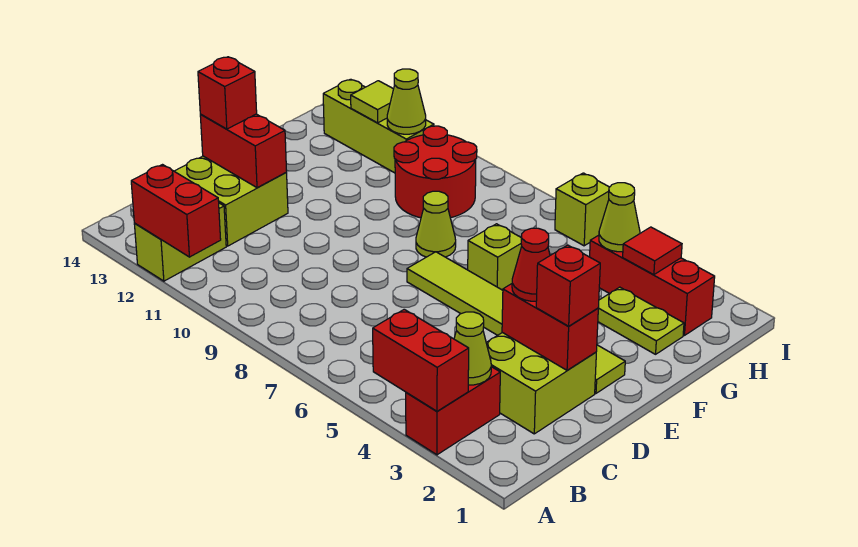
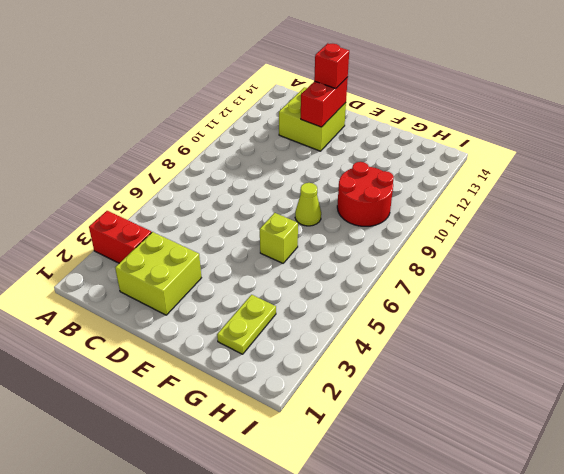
none -> lime brick A12:B12 level 1
none -> lime tile E2:E7 level 1
none -> red brick H2:H4 level 1

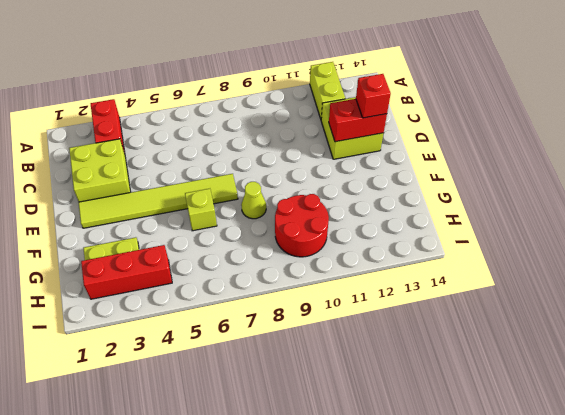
none -> lime brick H11:H13 level 1
none -> lime brick I6 level 1
none -> red brick A3:A4 level 2

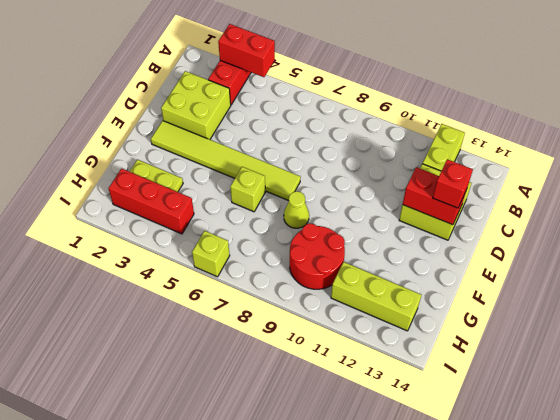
none -> red brick A11:A12 level 2
none -> lime cone B3 level 2
none -> red brick D2:D3 level 2

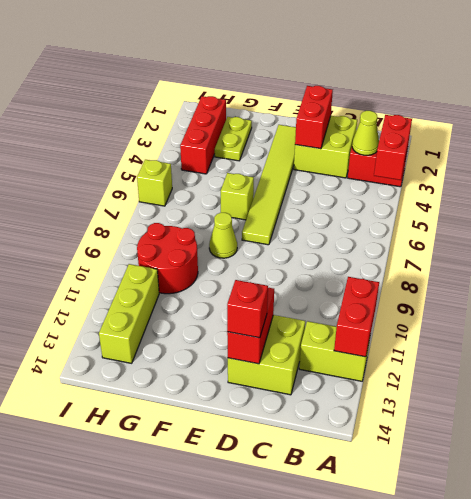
none -> red tile H3 level 2
none -> lime cone H4 level 2
none -> lime cone H11 level 2

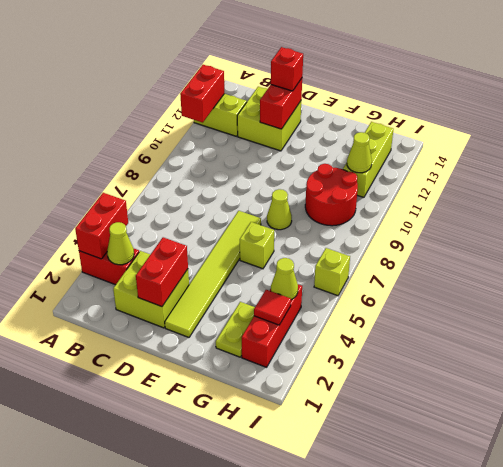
none -> lime tile H12 level 2
none -> red brick D2 level 3
none -> red cone D3 level 3

